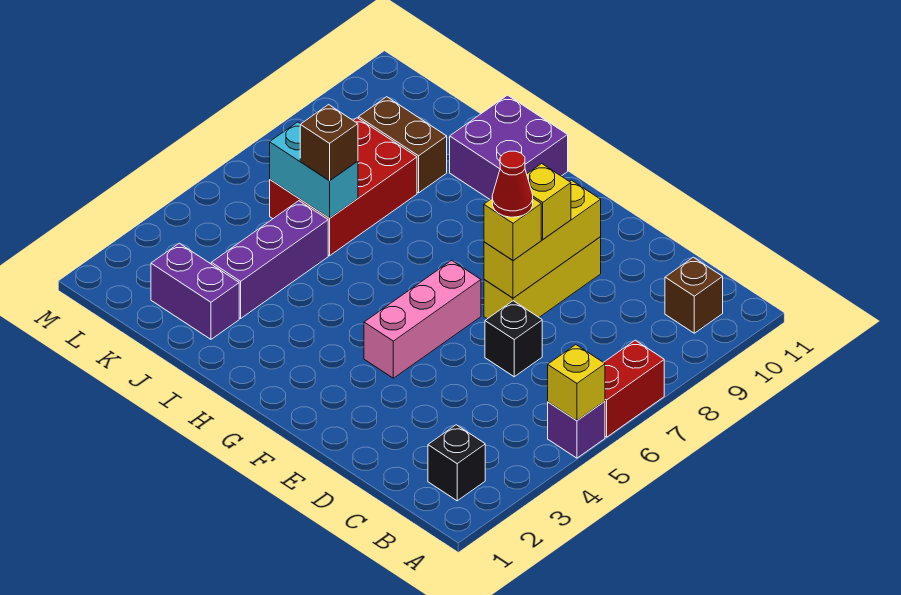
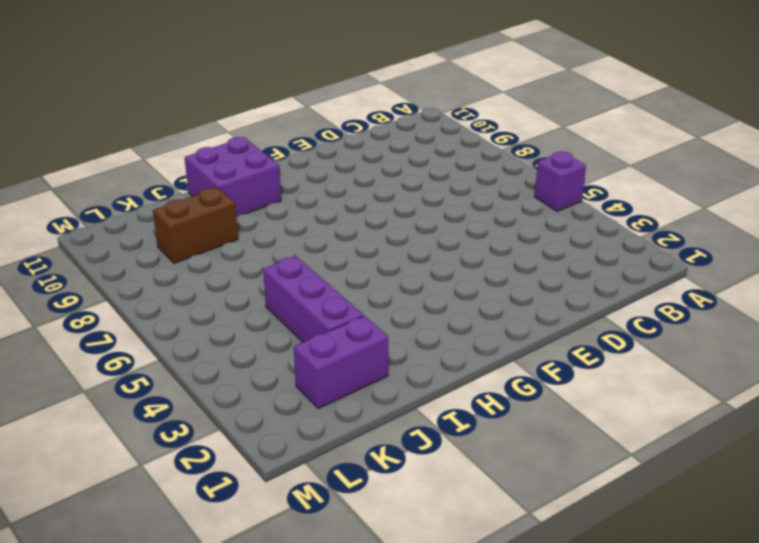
none -> red brick A6:A7 level 1
none -> black brick B2 level 1
none -> brown brick B10 level 1

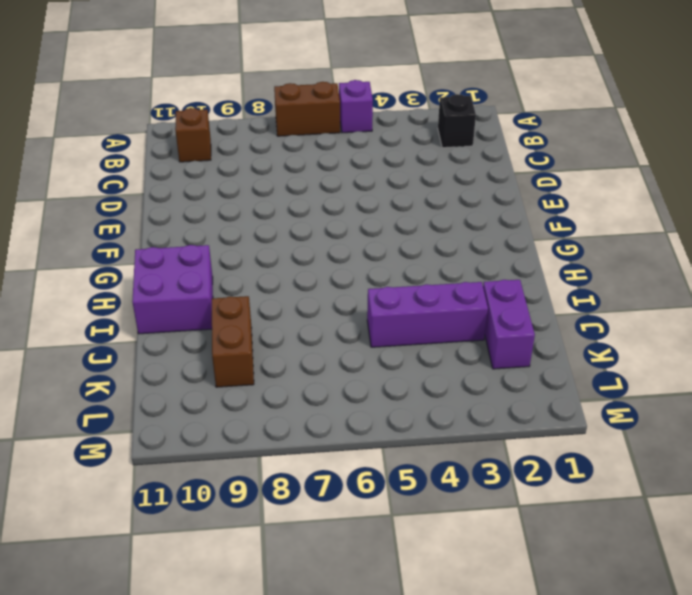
brown brick A6:A7 level 1 -> red brick A6:A7 level 1
none -> black brick D6 level 1
none -> yellow brick E7:E9 level 1
none -> pink brick F4:F6 level 1

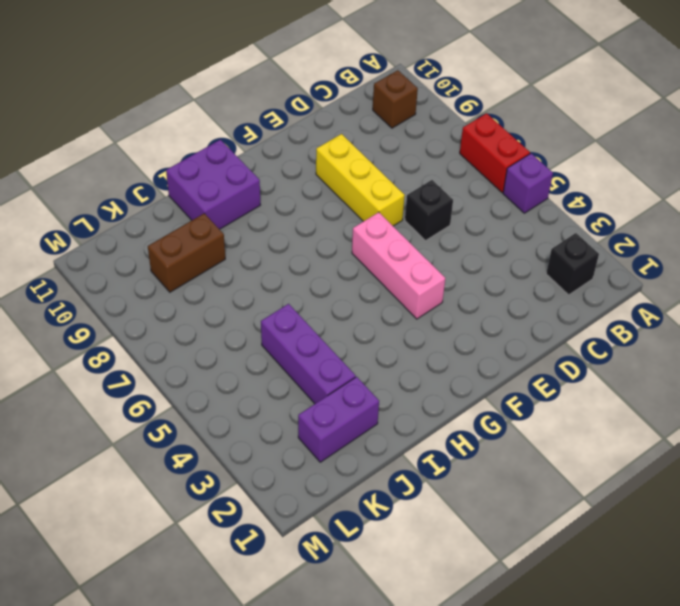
none -> red brick J6:K8 level 1
none -> yellow brick A5 level 2
none -> yellow brick E7:E9 level 2

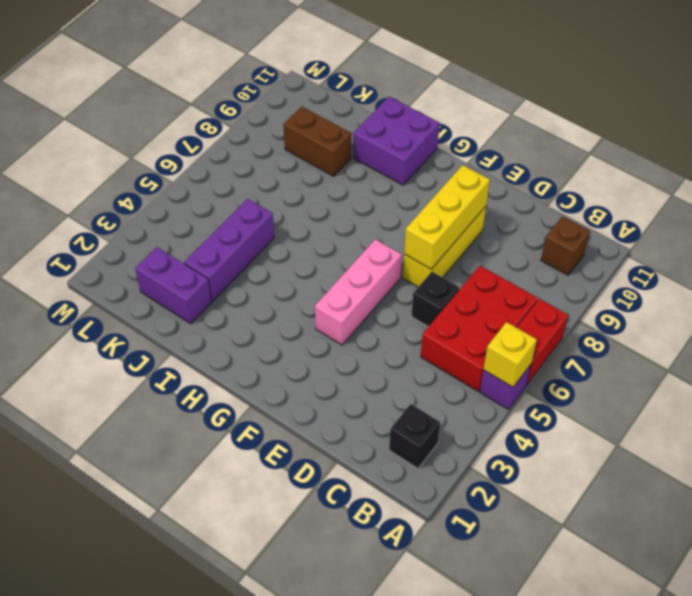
red brick B5:C7 level 1 -> red brick J6:K8 level 1
none -> cyan brick J6:K6 level 2
none -> yellow brick E7 level 3
none -> yellow brick E8 level 3

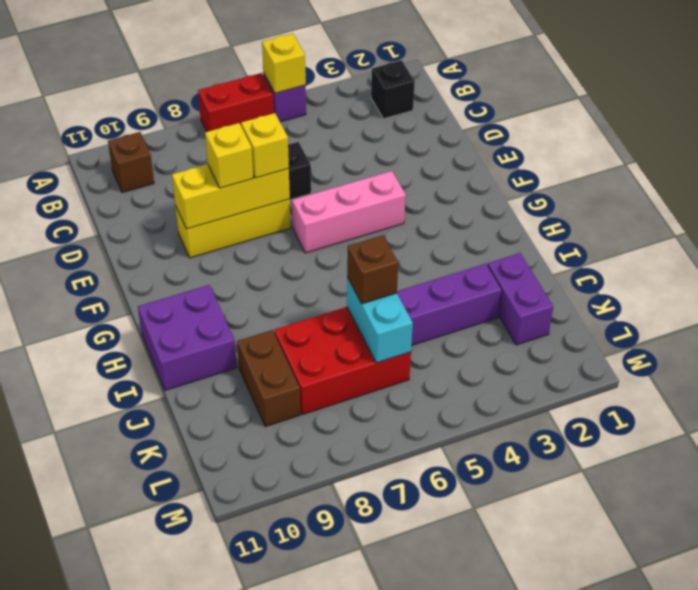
none -> red cone E7 level 4

